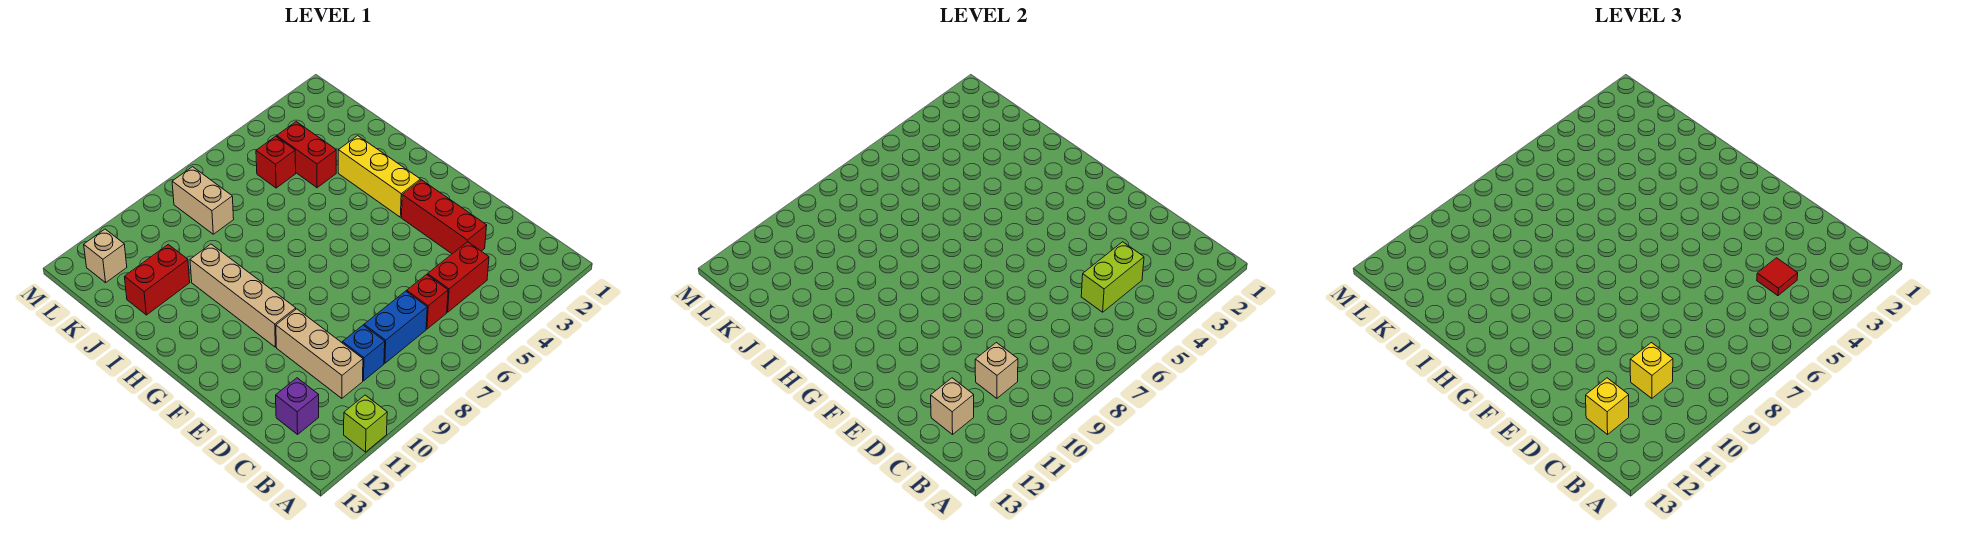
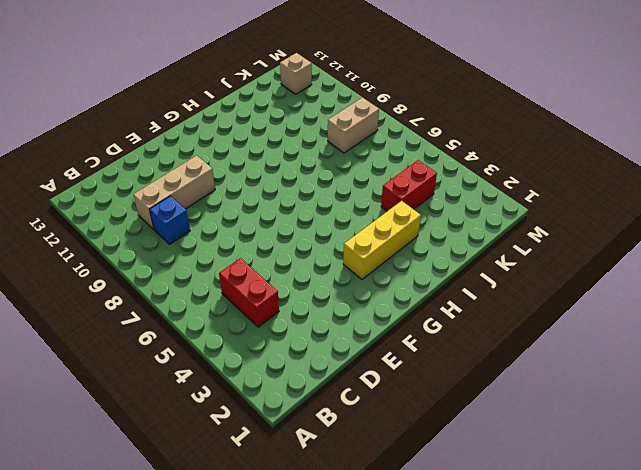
none -> lime brick A11 level 1
none -> red brick C6 level 1
none -> blue brick C7:C8 level 1

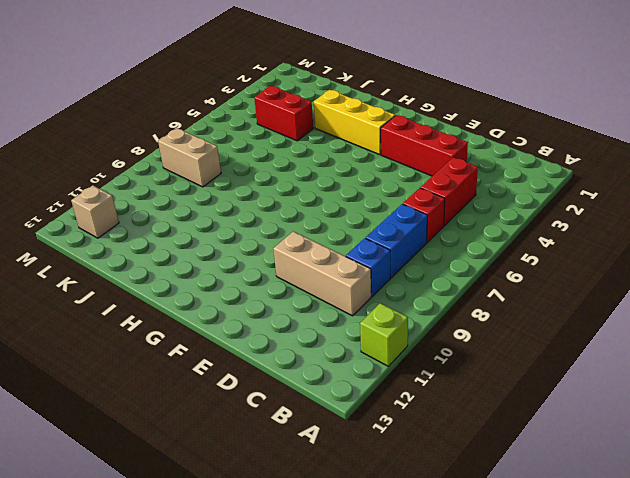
none -> purple brick C12 level 1
none -> tan brick F10:I10 level 1
none -> red brick J11:J12 level 1

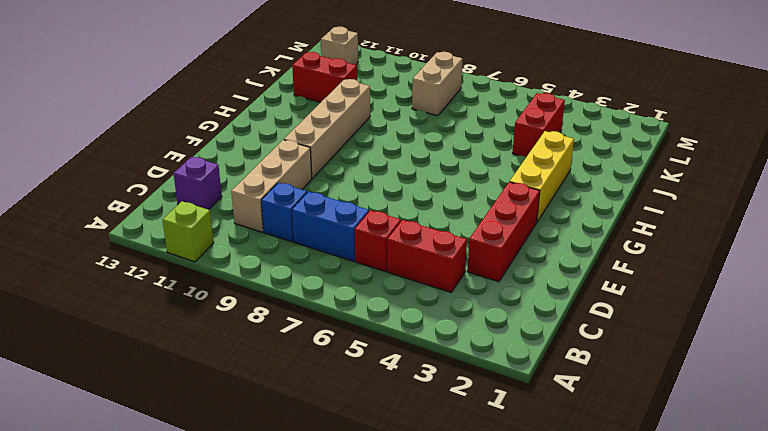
none -> red brick K5 level 1
none -> lime brick C4:C5 level 2
none -> tan brick C10 level 2

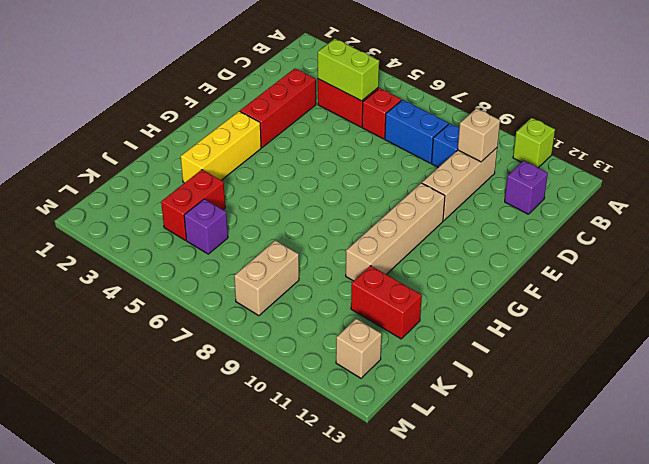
purple brick K5 level 1 -> red brick K5 level 1
none -> tan brick C12 level 2
none -> red tile C4 level 3
none -> yellow brick C10 level 3

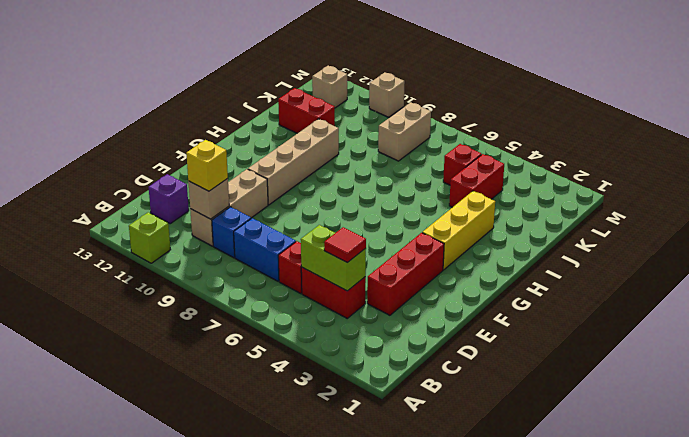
tan brick M10 level 1 -> tan brick C12 level 2
none -> yellow brick C12 level 3

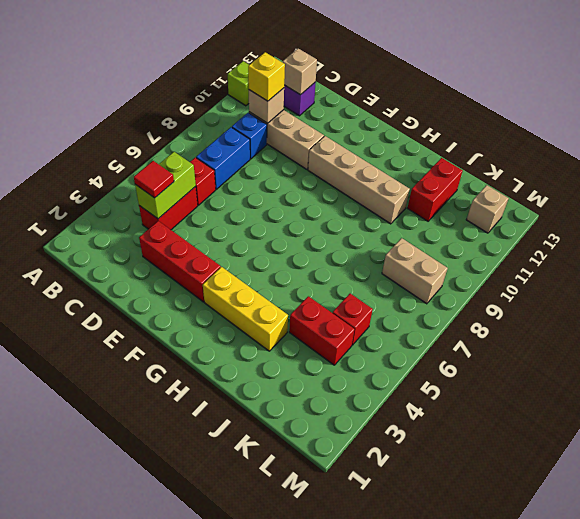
none -> yellow brick C12 level 3

